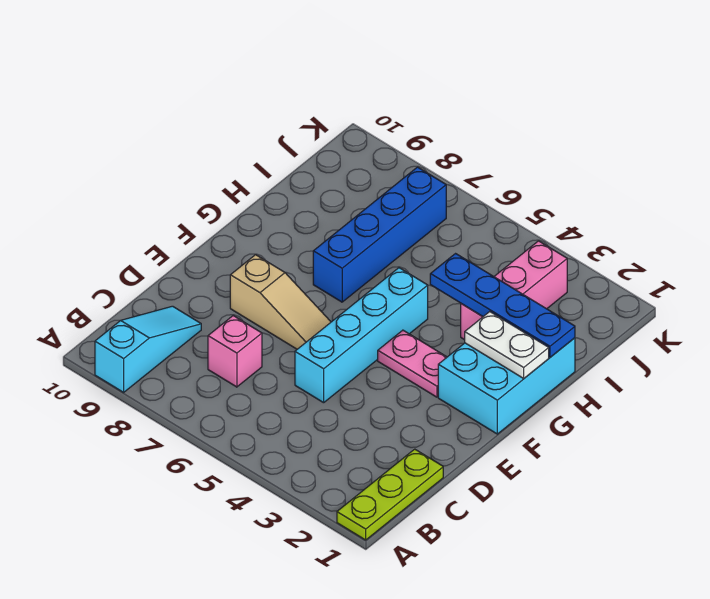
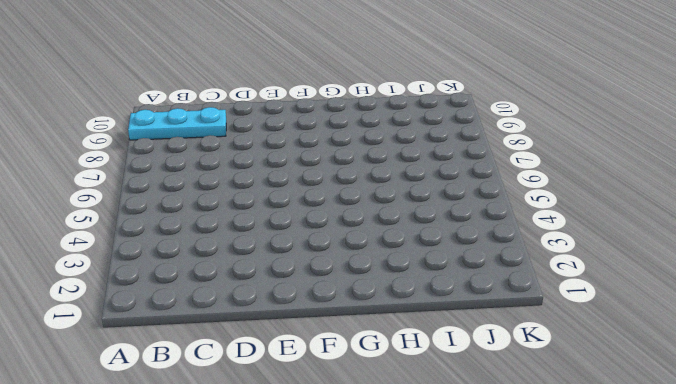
cyan plate A9:C9 level 1 -> cyan slope A9:C9 level 1 top A
none -> lime plate A1:C1 level 1
none -> pink brick C7 level 1

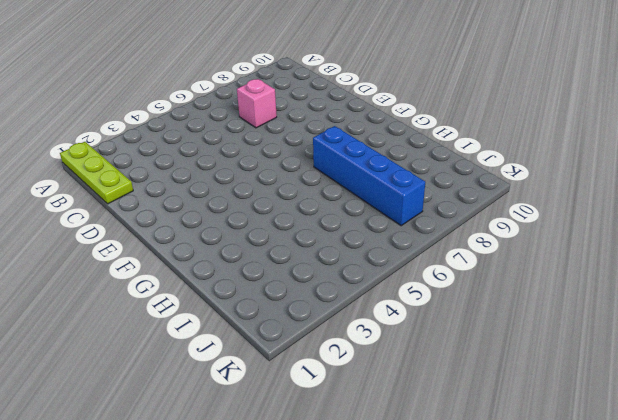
none -> cyan slope A9:C9 level 1 top A
none -> cyan brick D5:G5 level 1

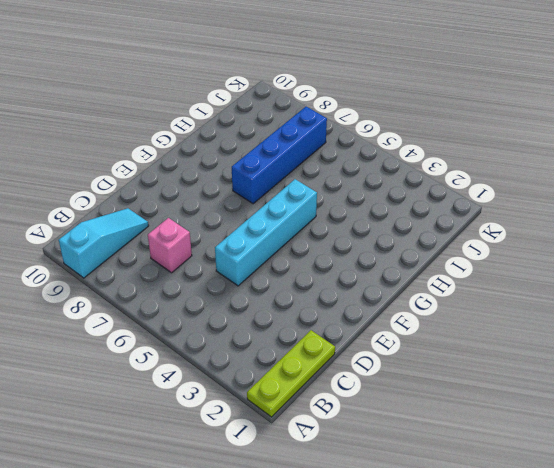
none -> tan slope E6:E8 level 1 top 8
none -> cyan brick F1:H2 level 1

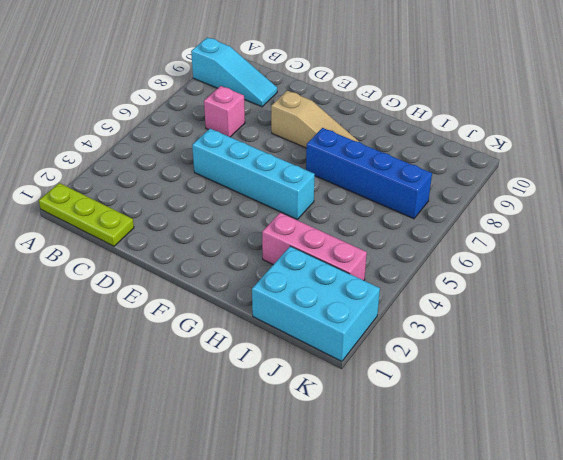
tan slope E8:G8 level 1 top E -> tan slope E6:E8 level 1 top 8
cyan brick I1:K2 level 1 -> cyan brick F1:H2 level 1
none -> pink plate F3:F4 level 1
none -> white plate G1:G2 level 2

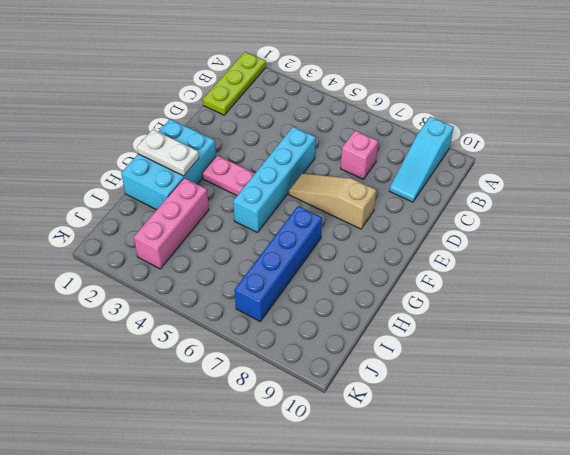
none -> blue plate H1:H4 level 2

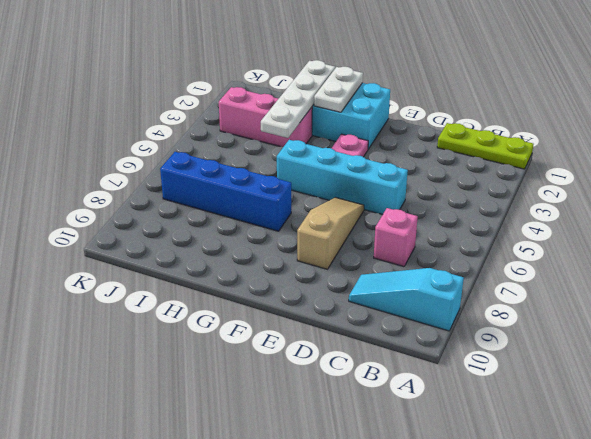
white plate H1:H4 level 2 -> blue plate H1:H4 level 2

